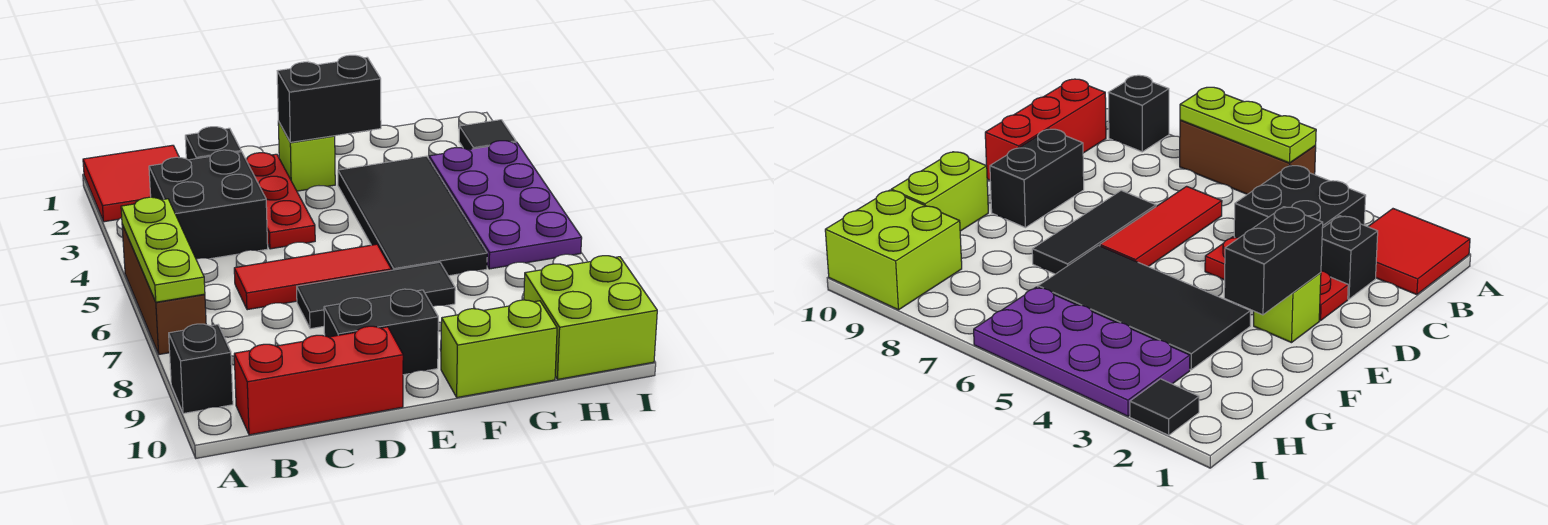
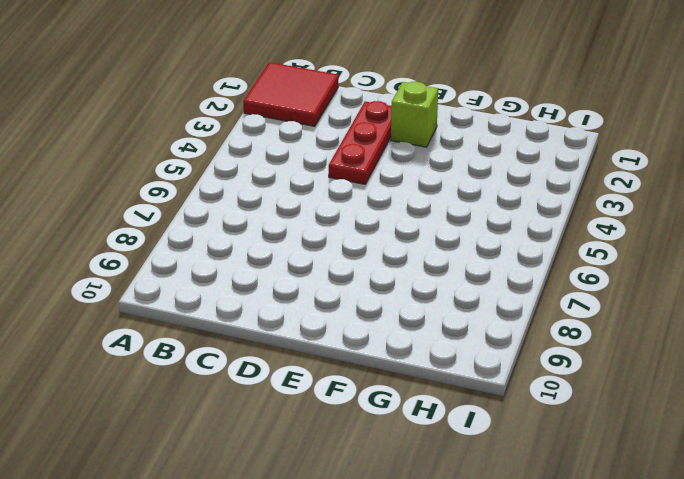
none -> brown brick A5:A7 level 1
none -> black brick A9 level 1
none -> black brick B3:C4 level 1

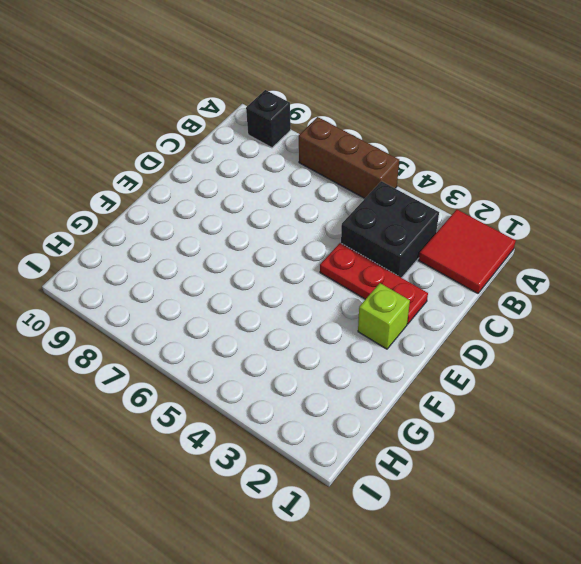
none -> red brick B10:D10 level 1
none -> black brick C2 level 1
none -> red tile C6:E6 level 1

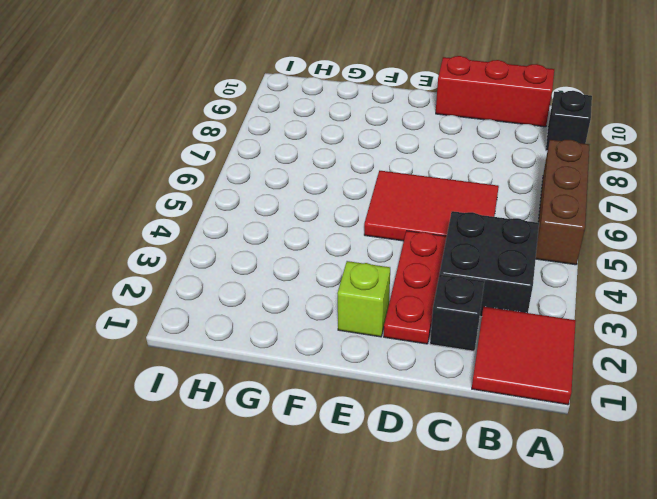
red tile C5:E6 level 1 -> red tile C6:E6 level 1
none -> black tile D7:F7 level 1
none -> black brick D9:E9 level 1
none -> black tile F3:G6 level 1

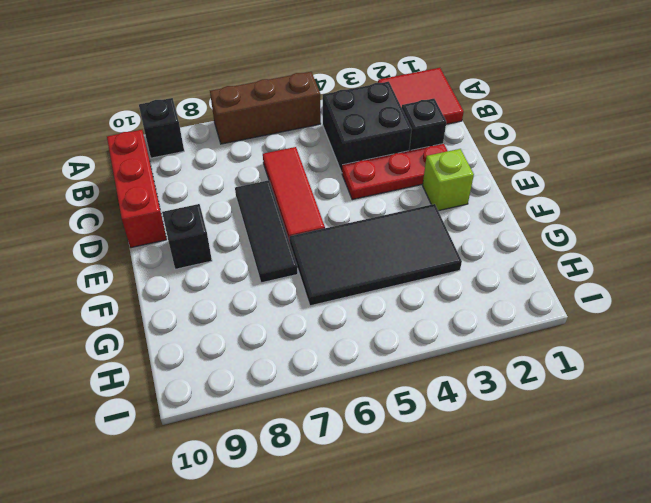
black brick E9 level 1 -> black brick D9:E9 level 1
none -> lime brick F10:G10 level 1
none -> purple plate H3:I6 level 1
none -> lime brick H9:I10 level 1

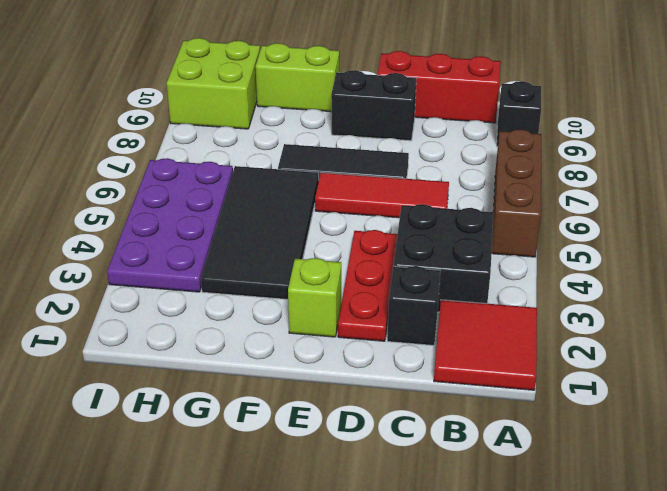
none -> black tile I2 level 1
none -> lime plate A5:A7 level 2
none -> black brick E2:F2 level 2

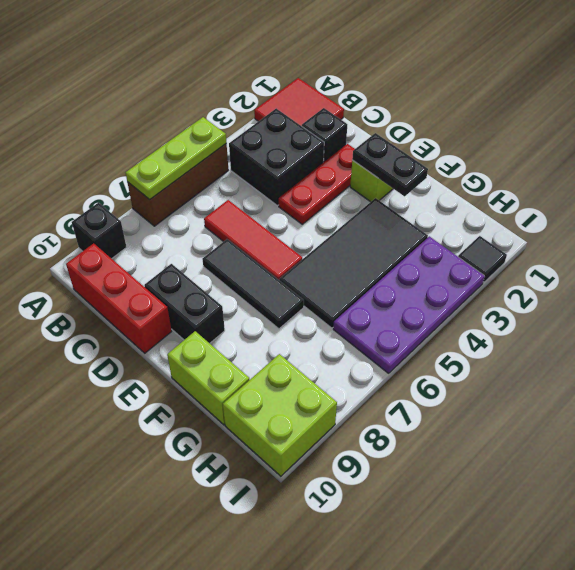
black plate E2:F2 level 2 -> black brick E2:F2 level 2

